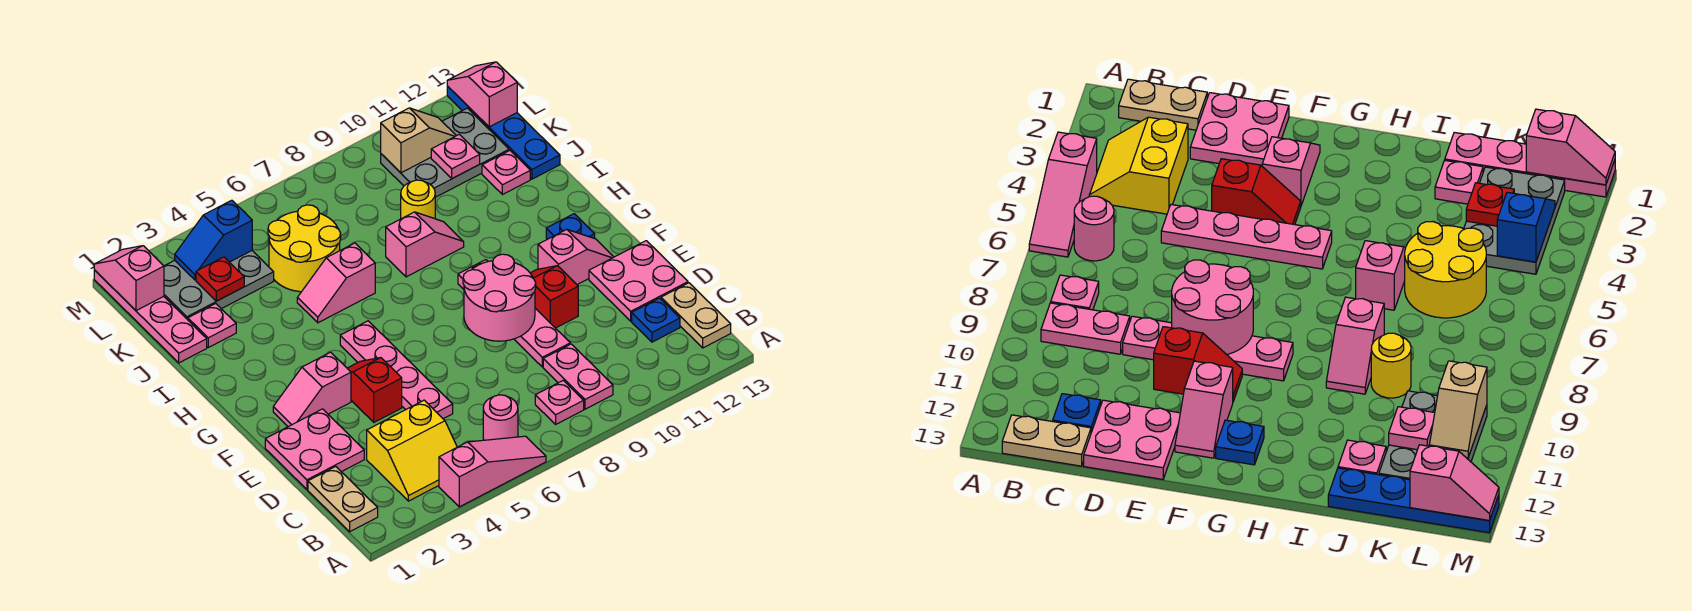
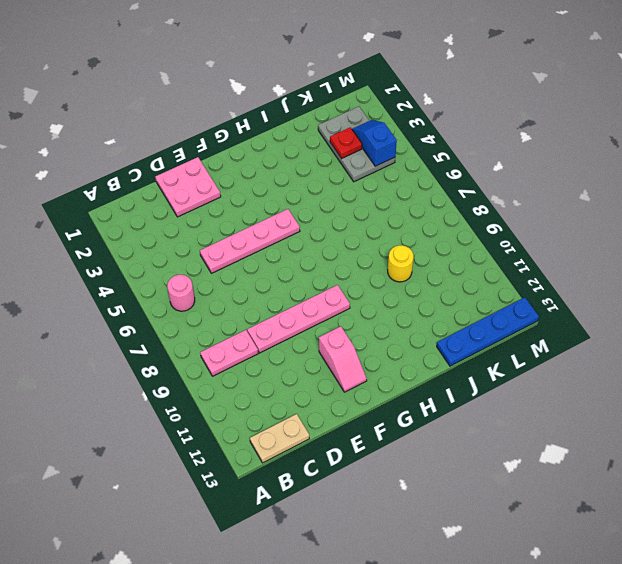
none -> pink slope A4:A6 level 1 top 4
none -> tan plate B1:C1 level 1
none -> yellow slope B3:C4 level 1 top C
none -> pink plate B8 level 1

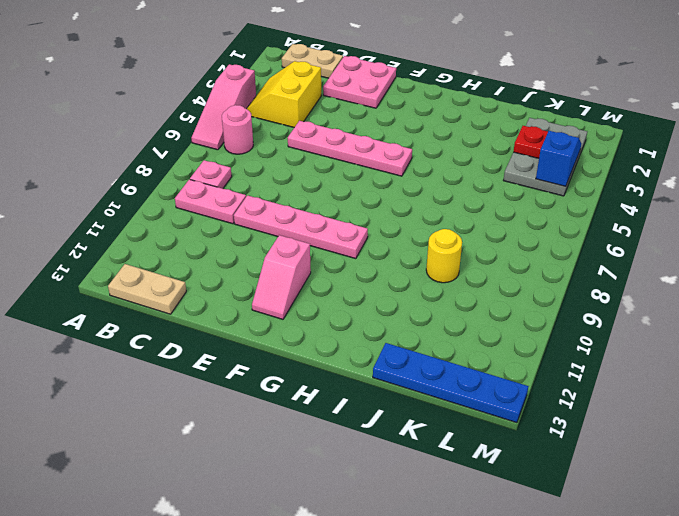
none -> blue plate C12 level 1
none -> pink plate D12:E13 level 1
none -> red slope E4:F4 level 1 top E
none -> red slope E10:F10 level 1 top E

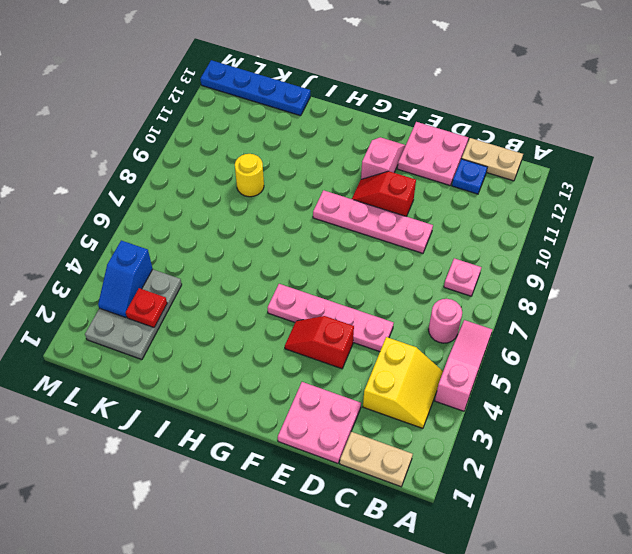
none -> pink plate B9:C9 level 1
none -> pink slope F2:F3 level 1 top 3
none -> blue plate G12 level 1
none -> pink slope I5:I6 level 1 top 6

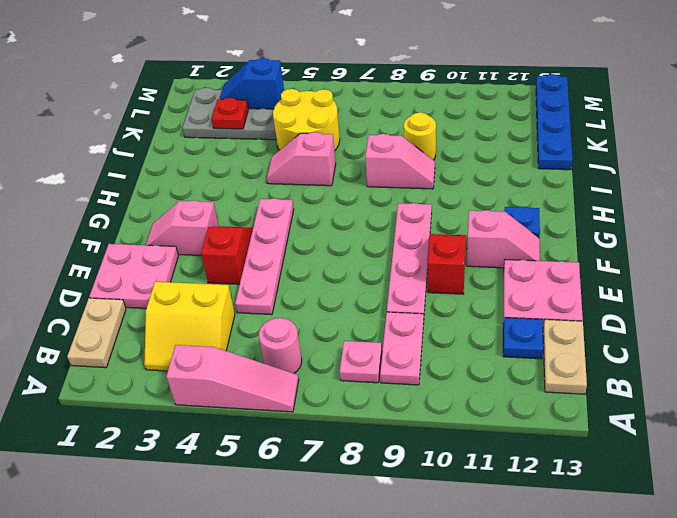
none -> pink plate J1:M1 level 1
none -> pink plate J2 level 1
none -> pink plate J12 level 1
none -> grey plate K10:L12 level 1

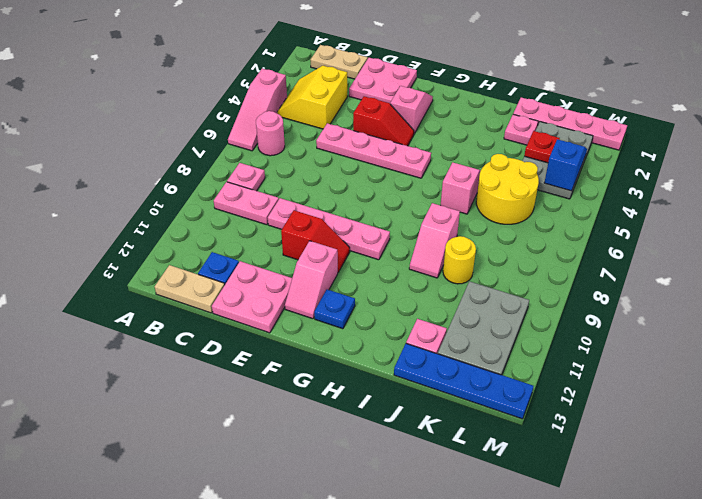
none -> pink round brick E8:F9 level 2
none -> pink plate K11 level 2
none -> pink slope L1:M1 level 2 top L
none -> tan slope L10:L11 level 2 top 10

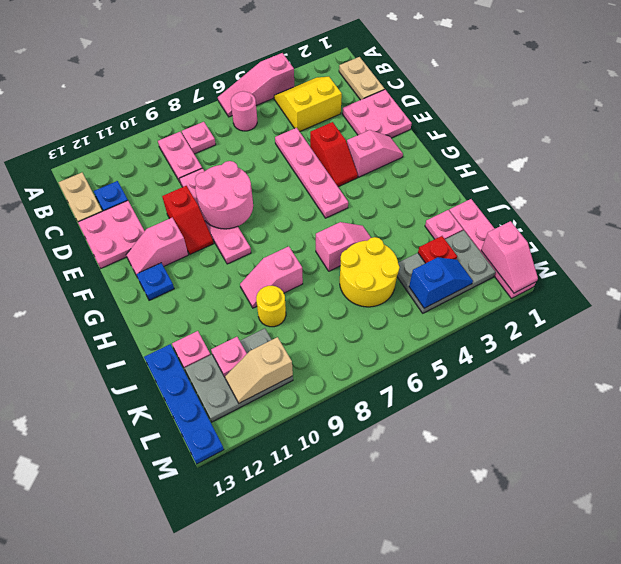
none -> pink slope L13:M13 level 2 top L

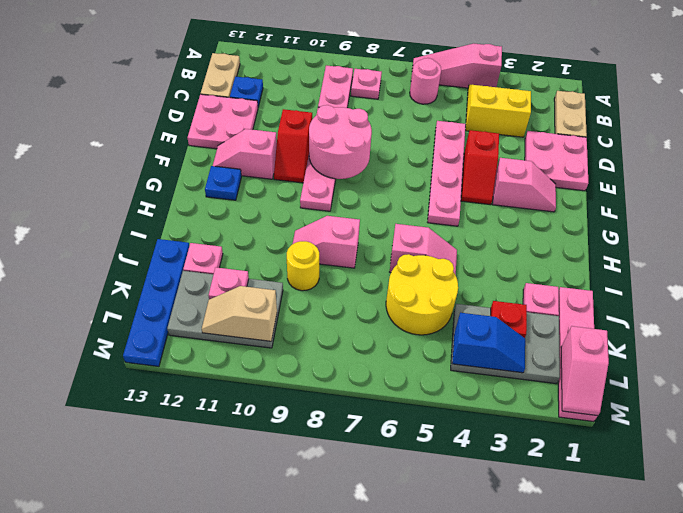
none -> pink slope L13:M13 level 2 top L

